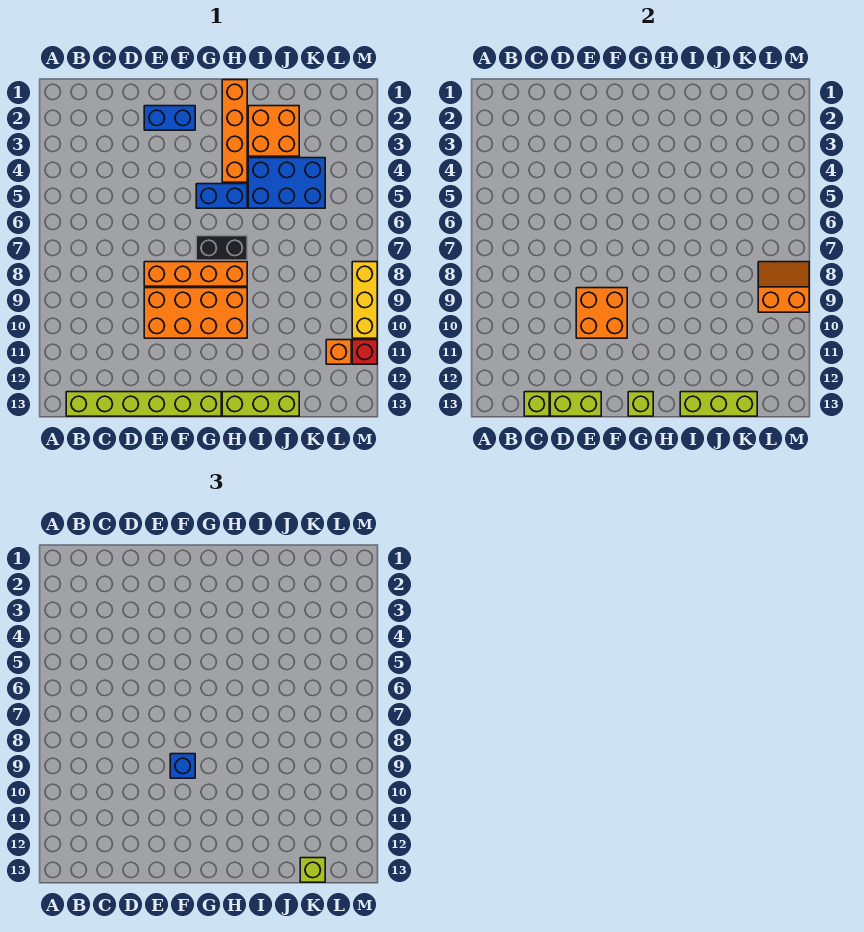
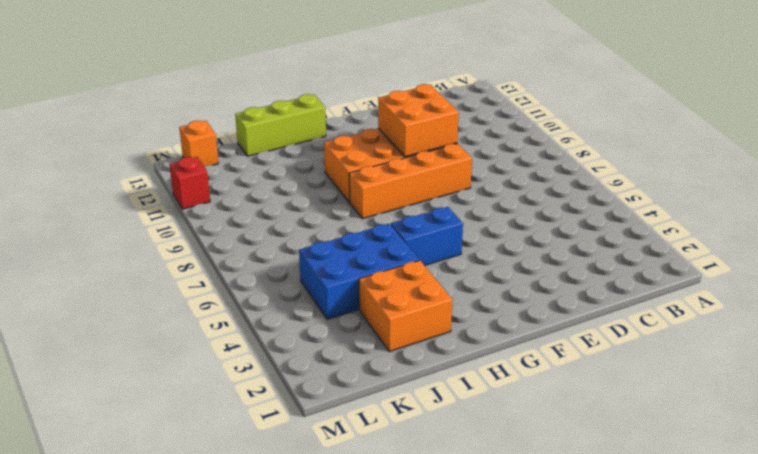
orange brick L13 level 1 -> orange brick L11 level 1
none -> lime brick B13:G13 level 1
none -> blue brick E2:F2 level 1
none -> black brick G7:H7 level 1

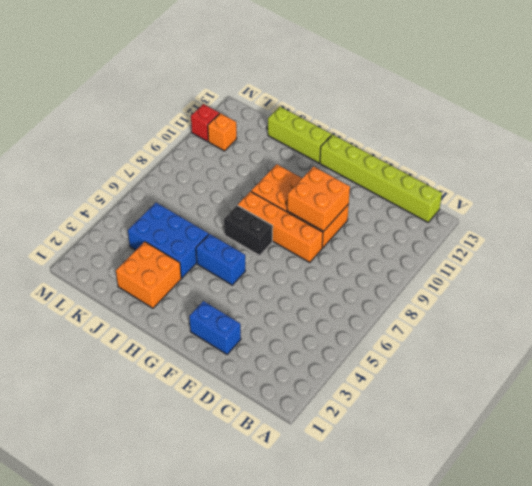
none -> orange brick H1:H4 level 1
none -> yellow brick M8:M10 level 1
none -> lime brick C13 level 2

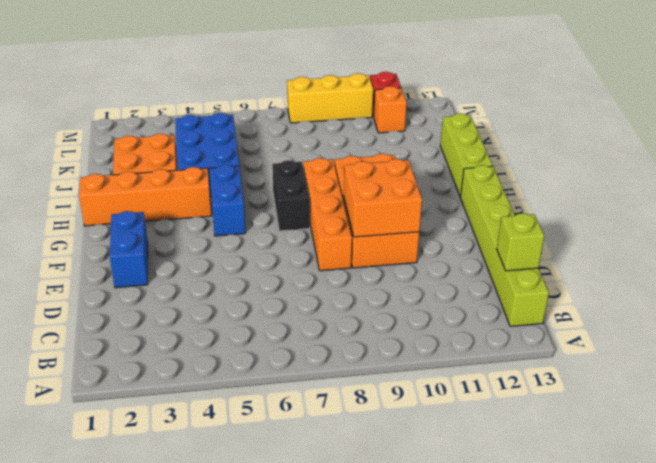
none -> lime brick D13:E13 level 2
none -> lime brick G13 level 2
none -> lime brick I13:K13 level 2

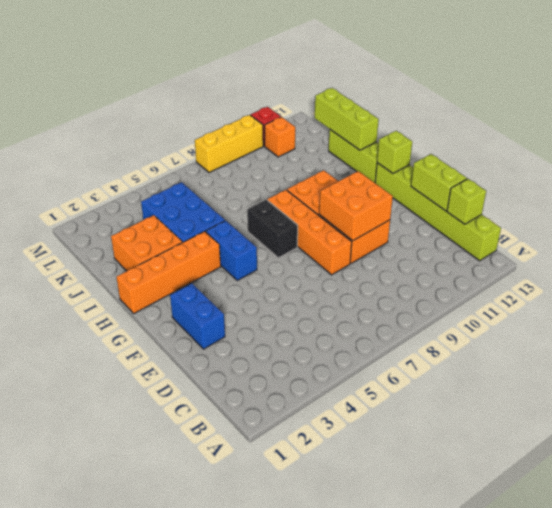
none -> orange slope L8:M9 level 2 top 9
none -> blue brick F9 level 3
none -> lime brick K13 level 3

